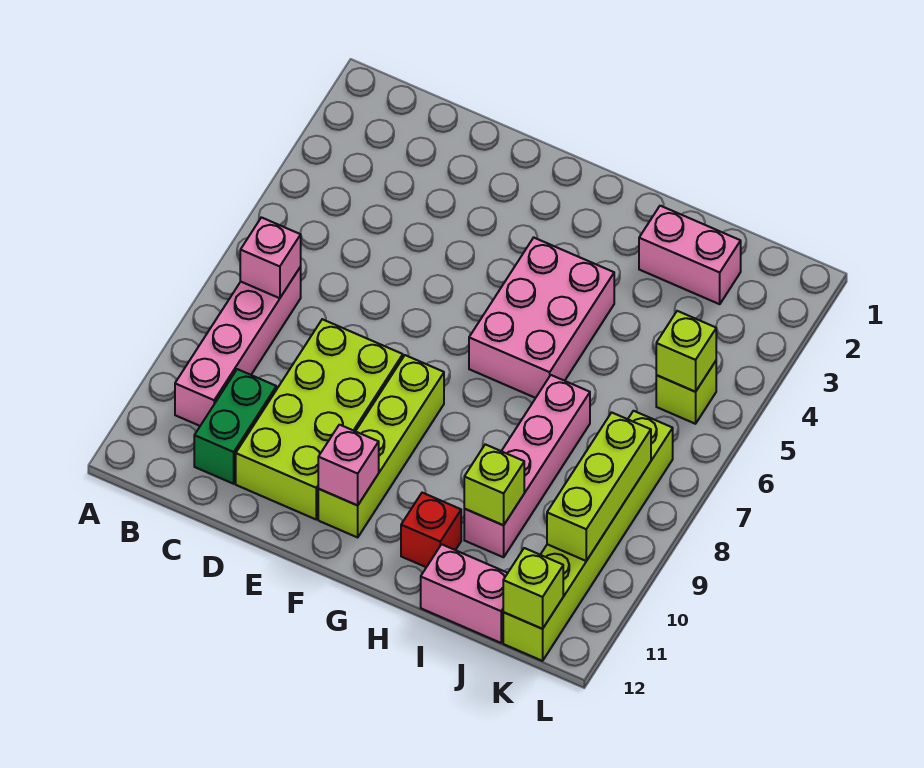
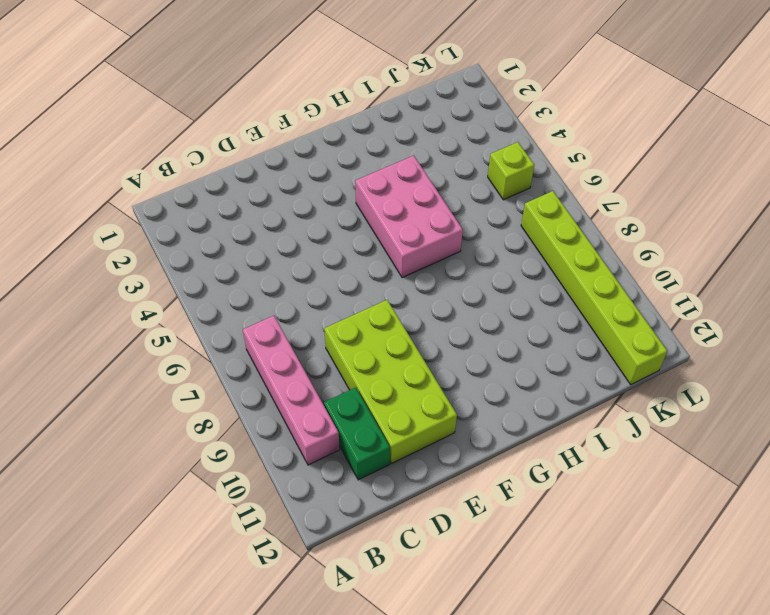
none -> lime brick F8:F11 level 1
none -> red brick H11 level 1
none -> pink brick I2:J2 level 1

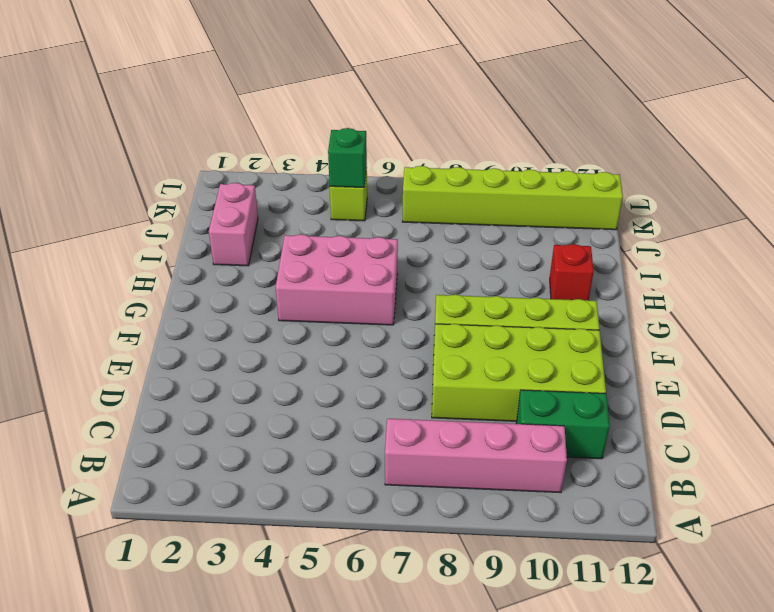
green brick K5 level 2 -> lime brick K5 level 2
none -> pink brick I7:I10 level 1
none -> pink brick I12:J12 level 1
none -> pink brick B7 level 2

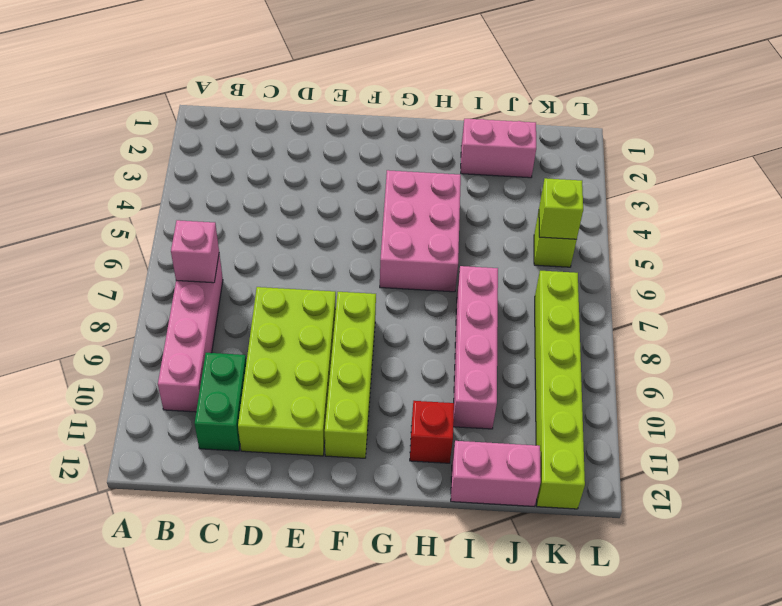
none -> pink brick F11 level 2
none -> lime brick I10 level 2
none -> lime brick K8:K10 level 2

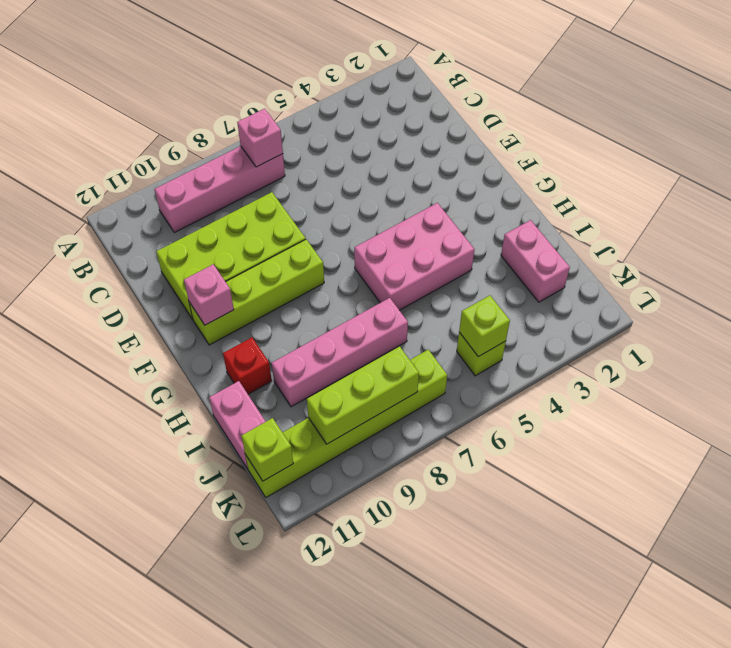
none -> green brick C10:C11 level 1
none -> lime brick I10 level 2

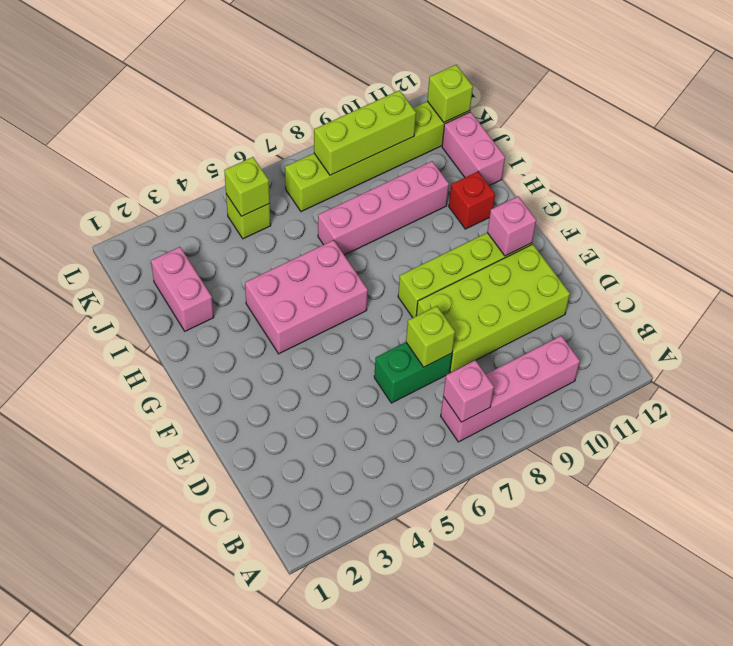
green brick D6:D7 level 1 -> green brick C10:C11 level 1
lime brick D7 level 2 -> lime brick I10 level 2

